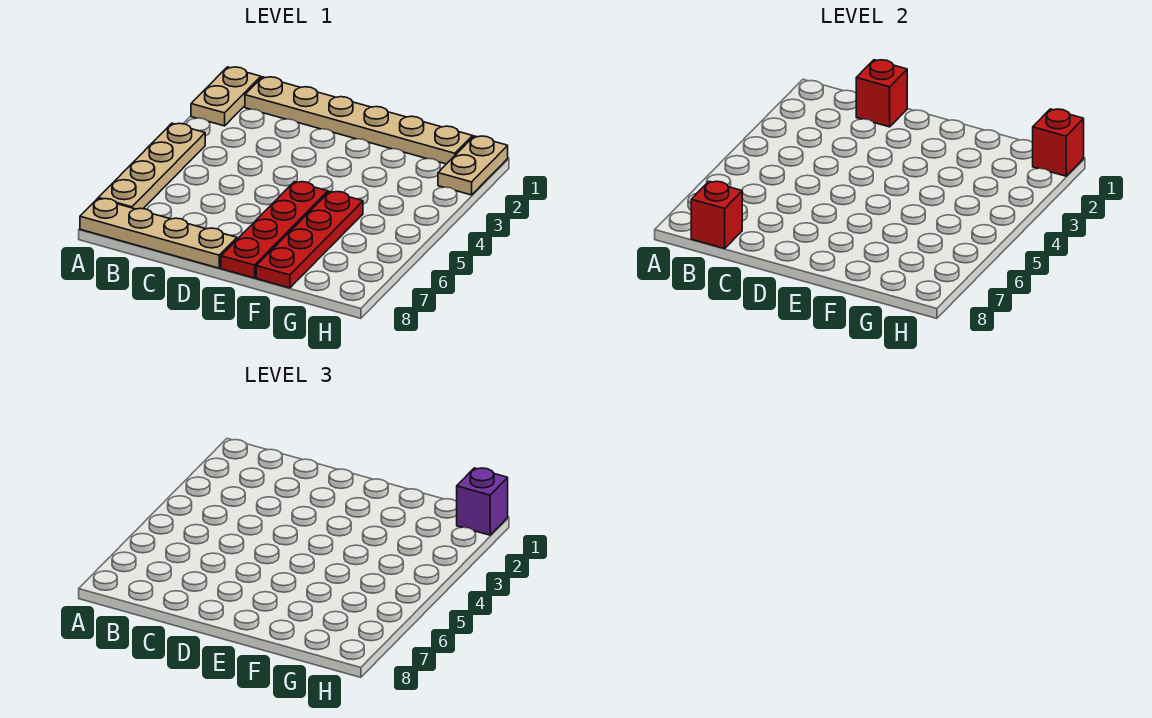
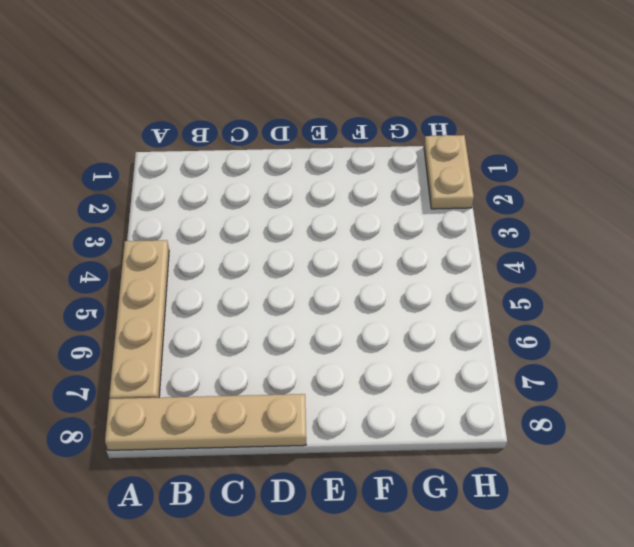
none -> tan plate A1:A2 level 1
none -> tan plate B1:G1 level 1

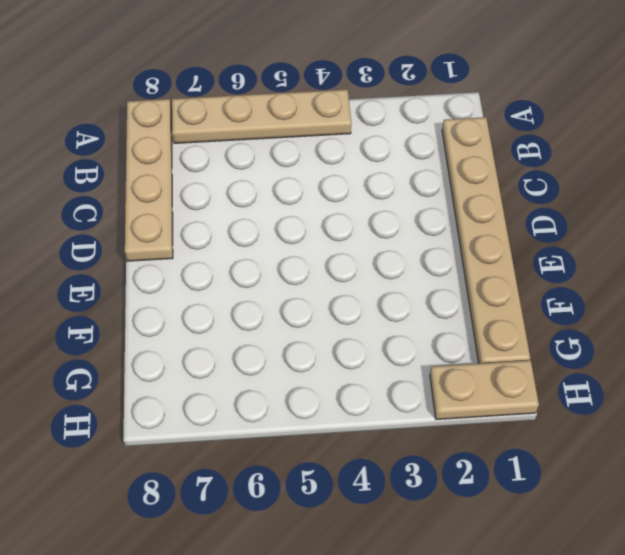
none -> tan plate A1:A2 level 1
none -> red plate E5:E8 level 1

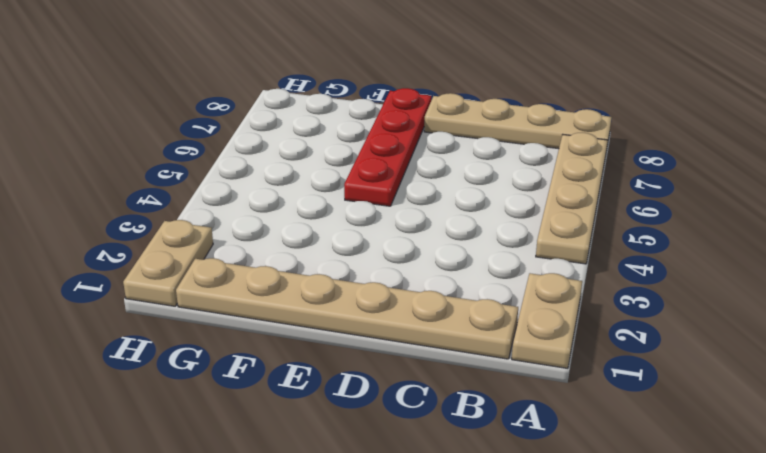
none -> red plate F5:F8 level 1
none -> red brick B8 level 2

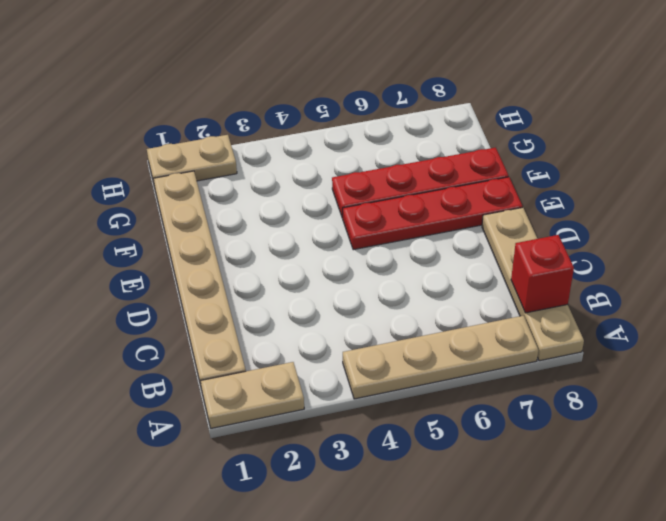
none -> red brick C1 level 2
none -> red brick H1 level 2

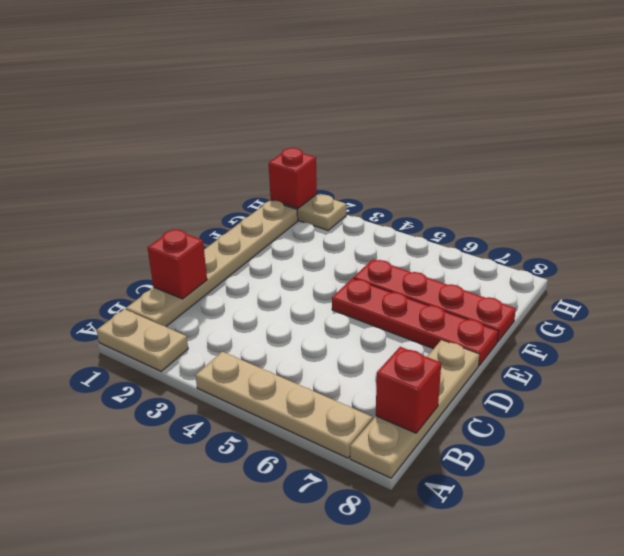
none -> purple brick H1 level 3

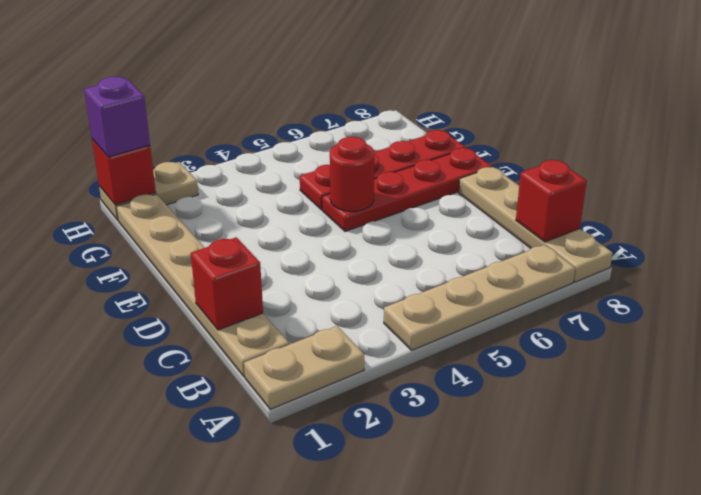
red round brick E5 level 2 -> none

